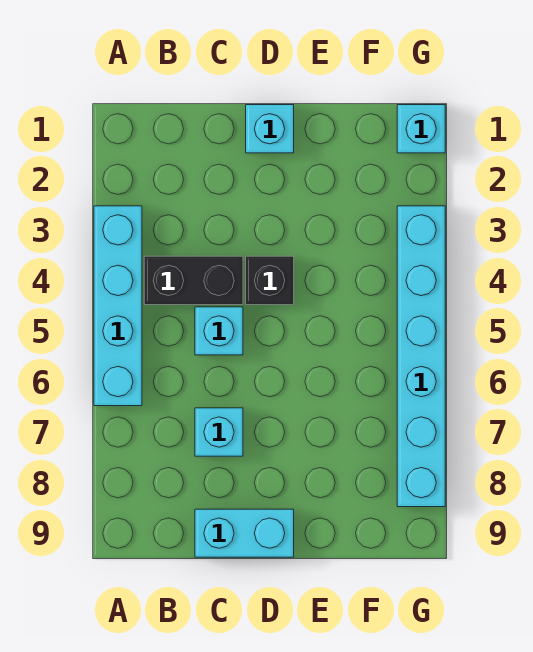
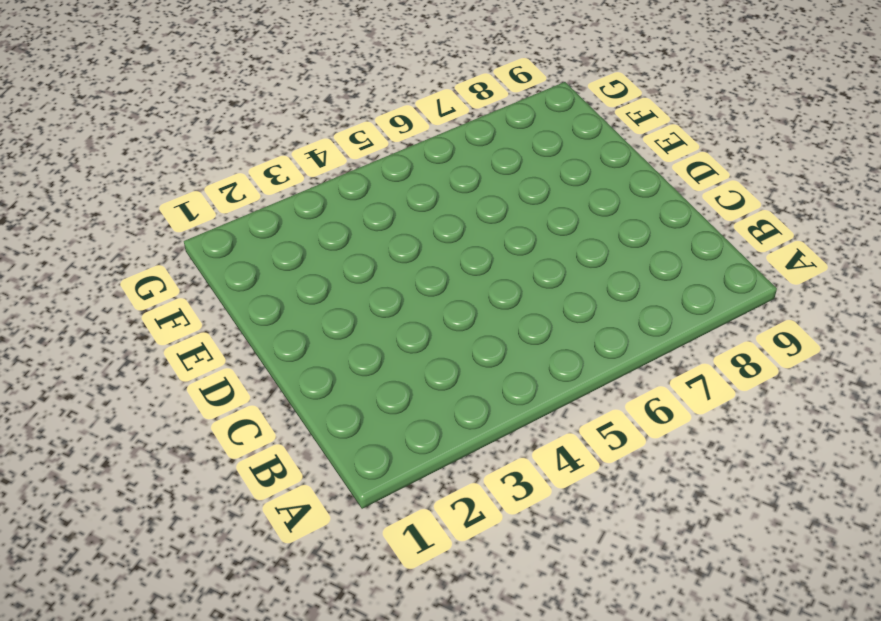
none -> cyan brick A3:A6 level 1
none -> black brick B4:C4 level 1

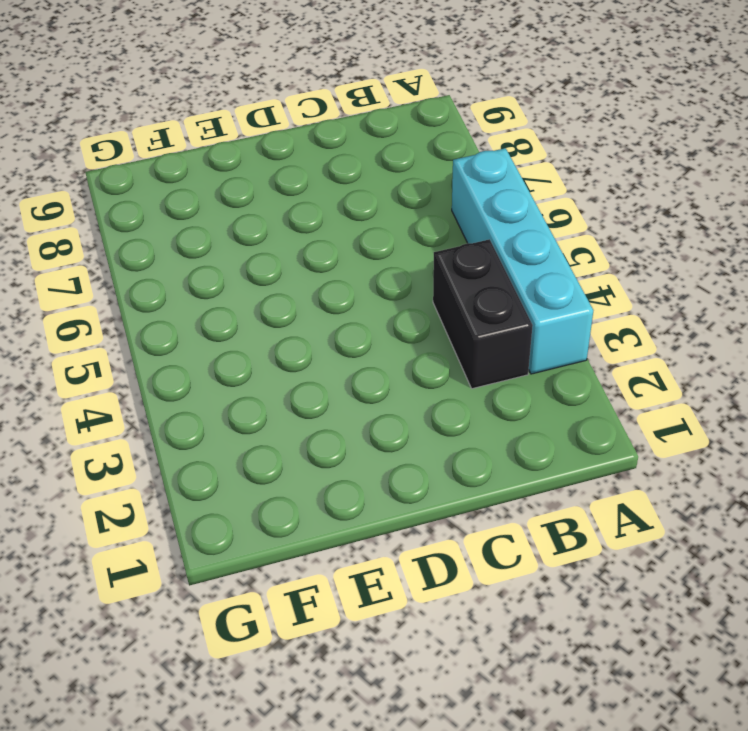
black brick B3:B4 level 1 -> black brick B4:C4 level 1
none -> cyan brick C5 level 1
none -> cyan brick C7 level 1

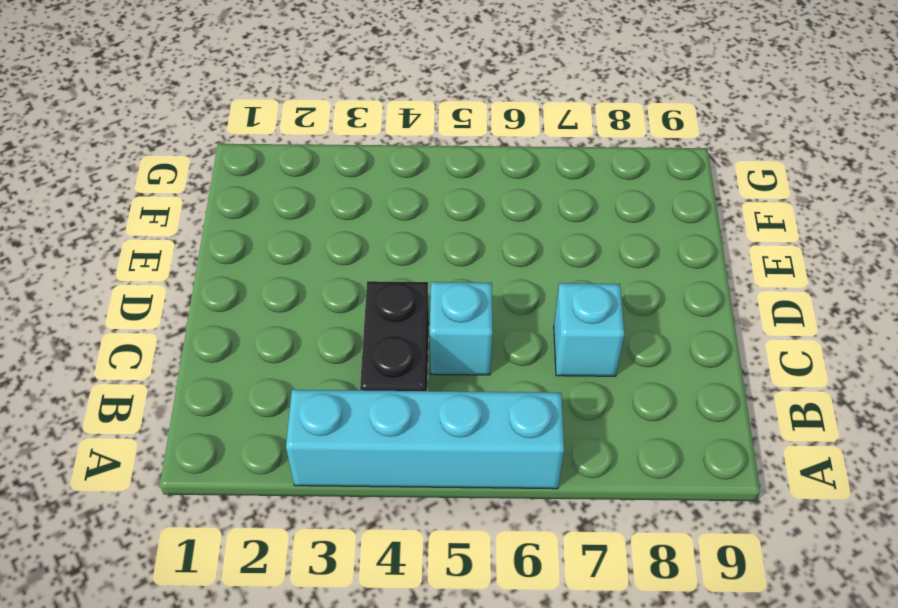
none -> cyan brick C9:D9 level 1
none -> cyan brick D1 level 1

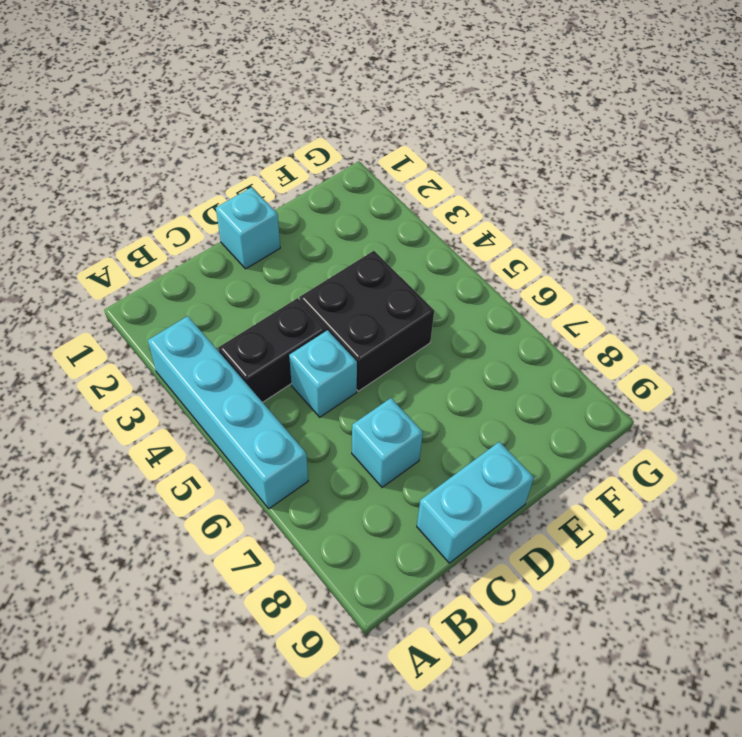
black brick D4:E5 level 1 -> black brick D4 level 1
none -> cyan brick G1 level 1
none -> cyan brick G3:G8 level 1

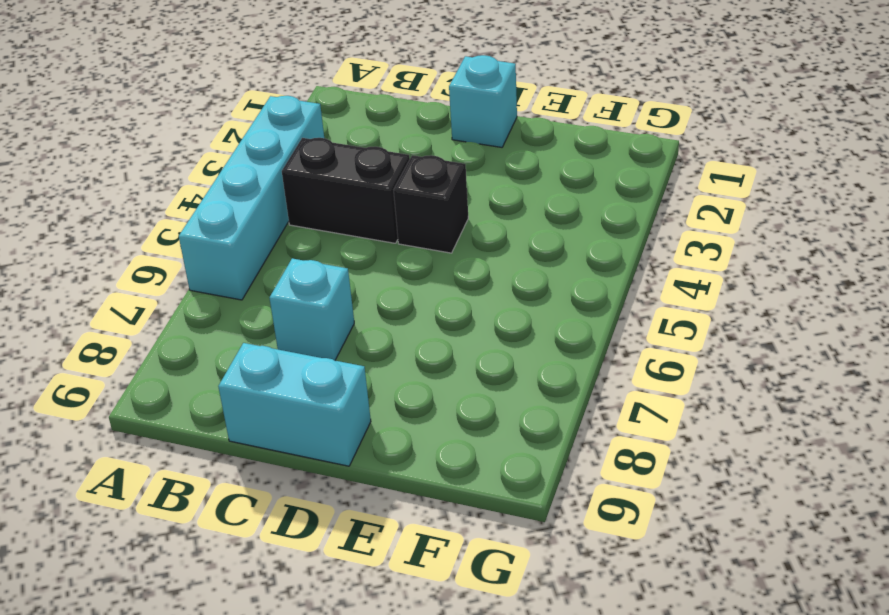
none -> cyan brick C5 level 1
none -> cyan brick G1 level 1

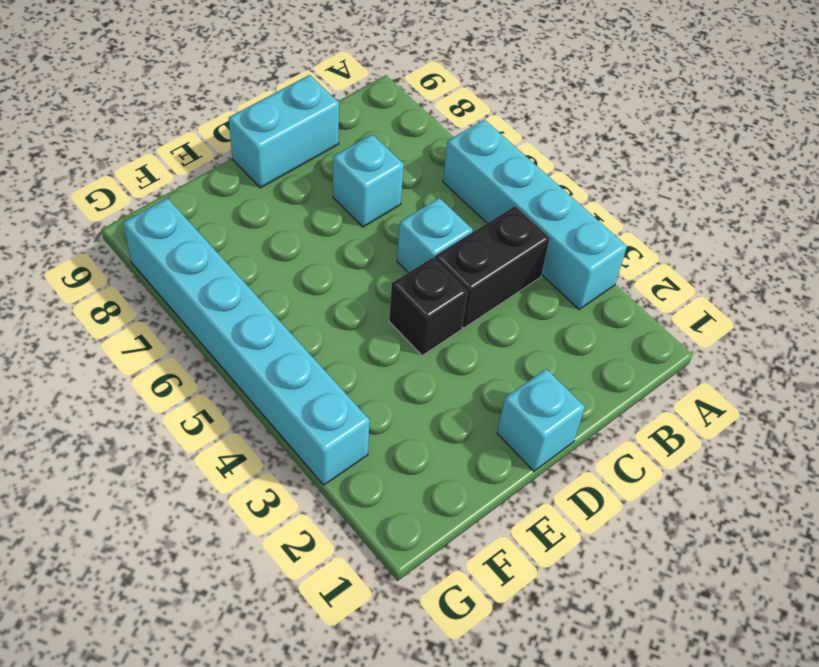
none -> cyan brick G1 level 1

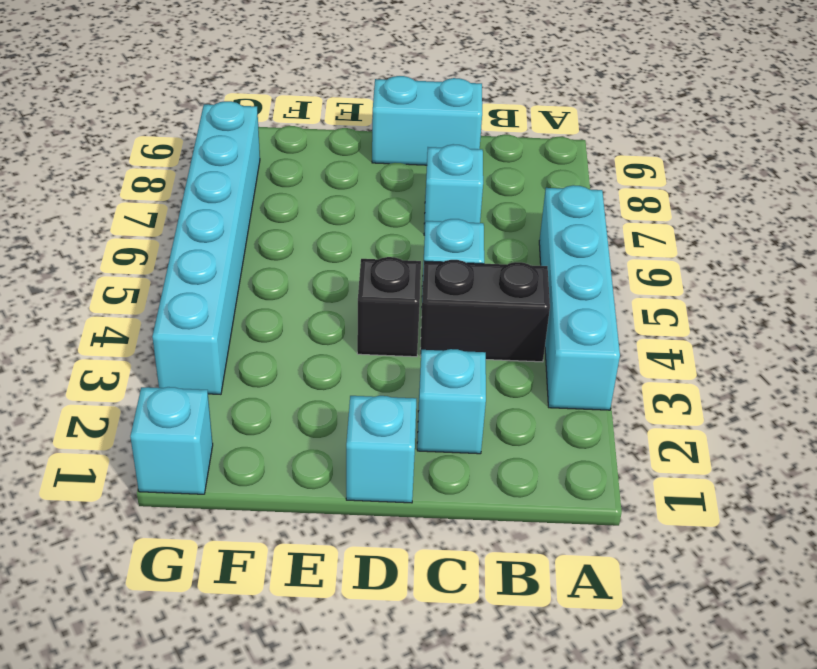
cyan brick C2 level 1 -> none

